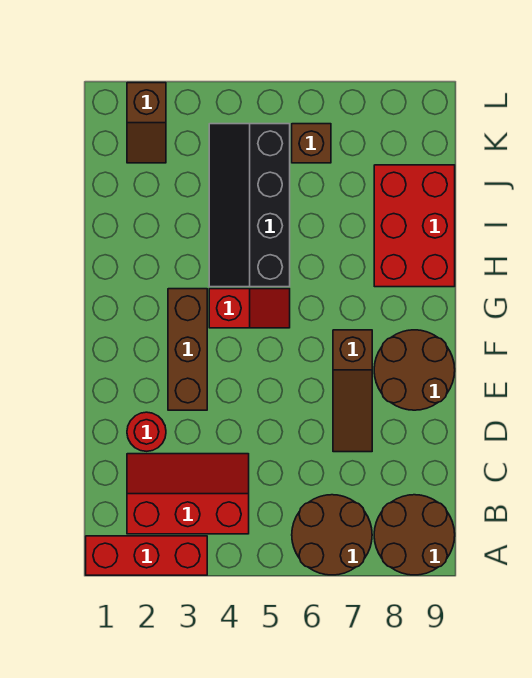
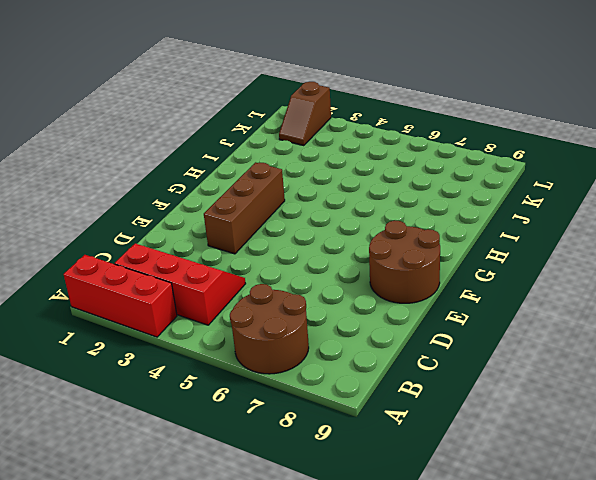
none -> brown round brick A8:B9 level 1
none -> red round brick D2 level 1
none -> brown slope D7:F7 level 1 top F

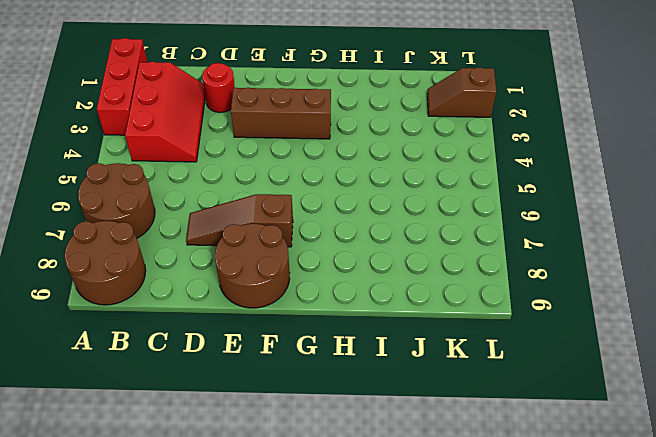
none -> red slope G4:G5 level 1 top 4
none -> black slope H4:K5 level 1 top 5
none -> red brick H8:J9 level 1

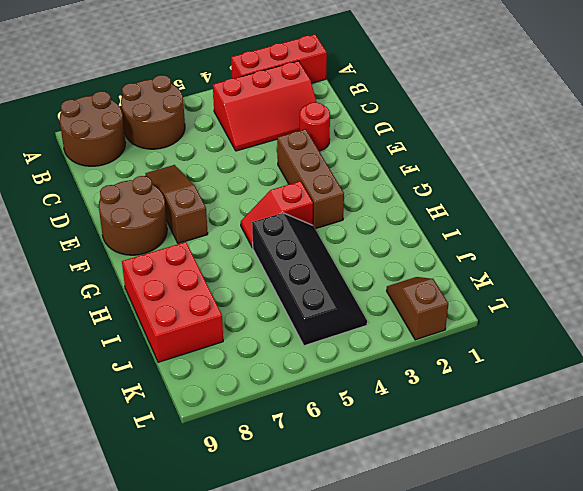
none -> brown brick K6 level 1

